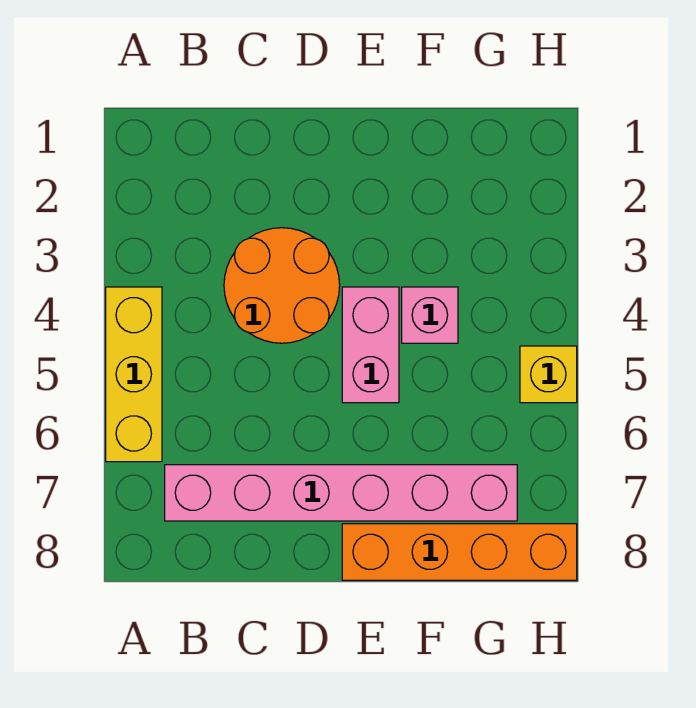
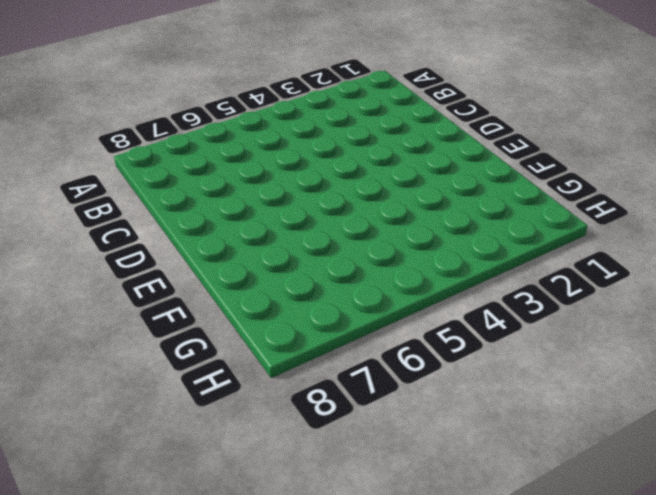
none -> yellow brick A4:A6 level 1
none -> pink brick B7:G7 level 1

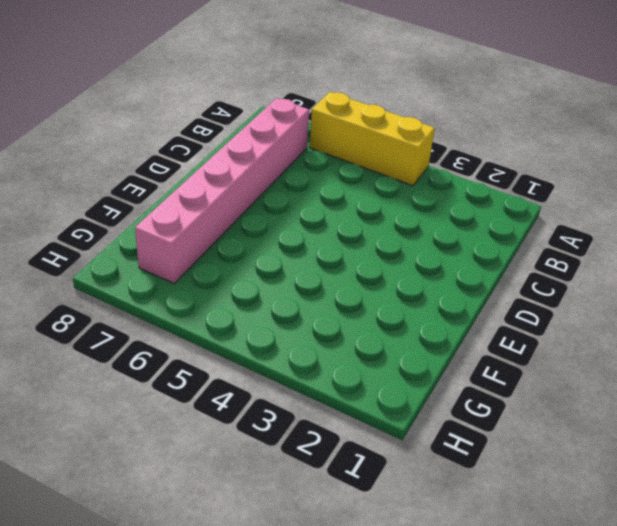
none -> orange round brick C3:D4 level 1
none -> pink brick E4:E5 level 1

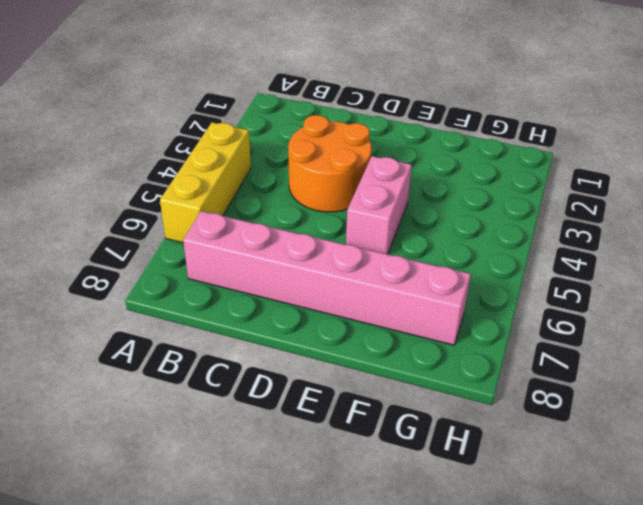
none -> orange brick E8:H8 level 1
none -> pink brick F4 level 1

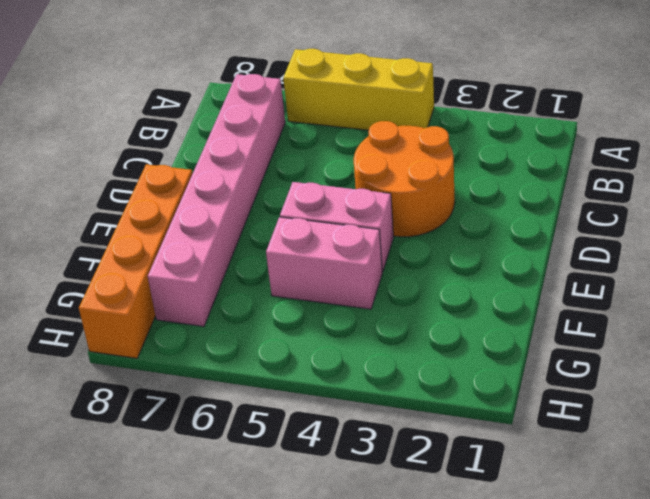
pink brick F4:F5 level 1 -> pink brick F4 level 1
none -> yellow brick H5 level 1

